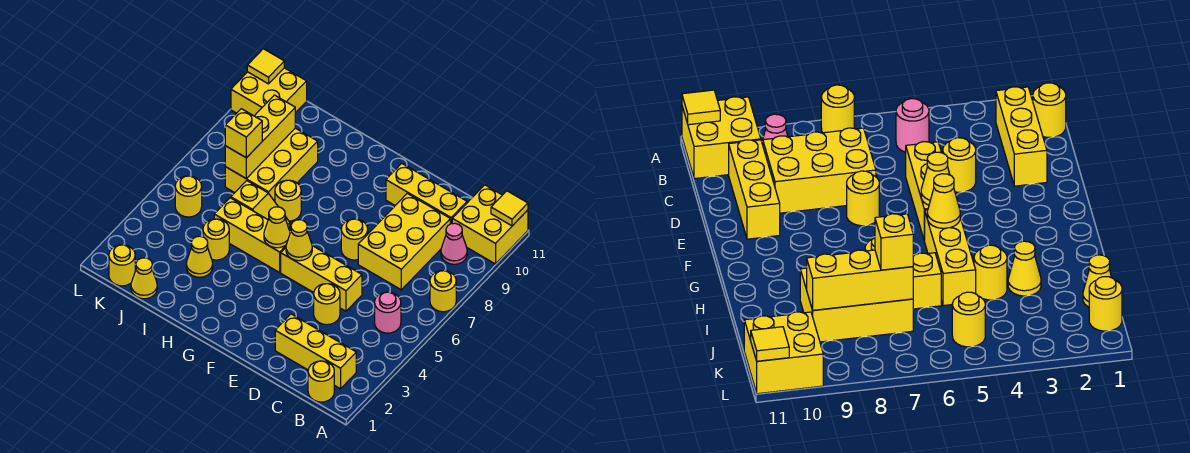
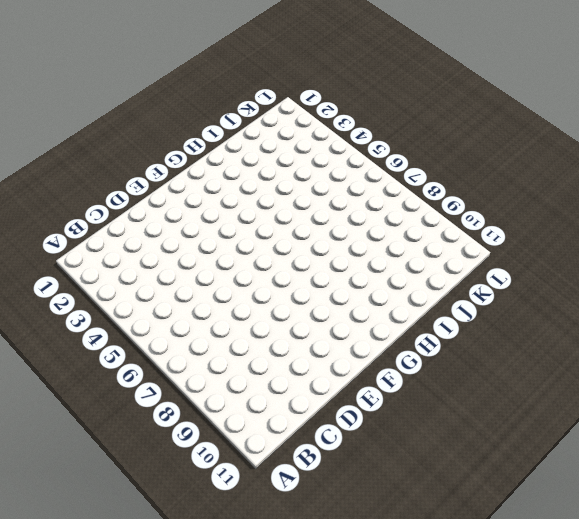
none -> yellow round brick A7 level 1
none -> yellow brick A10:B11 level 1
none -> yellow round brick B1 level 1

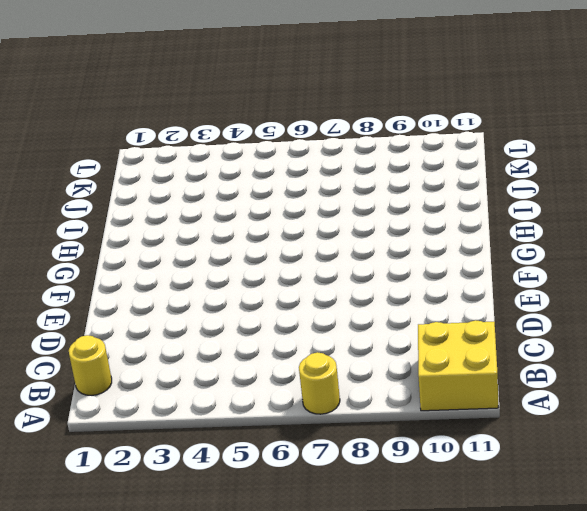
none -> yellow brick B2:D2 level 1
none -> pink round brick B5 level 1
none -> pink cone B9 level 1

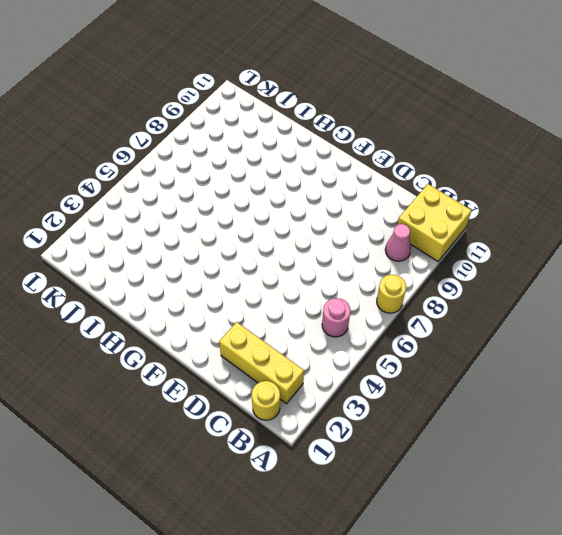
none -> yellow brick C7:D9 level 1
none -> yellow brick C10:E10 level 1
none -> yellow round brick D4 level 1

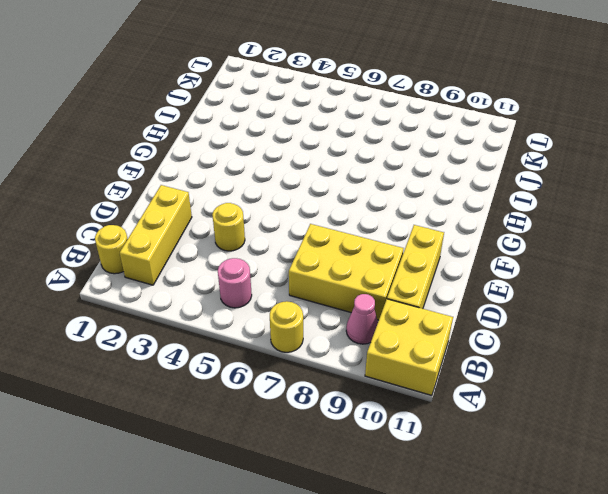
none -> yellow brick D5:F5 level 1
none -> yellow round brick E7 level 1
none -> yellow brick G5:I5 level 1

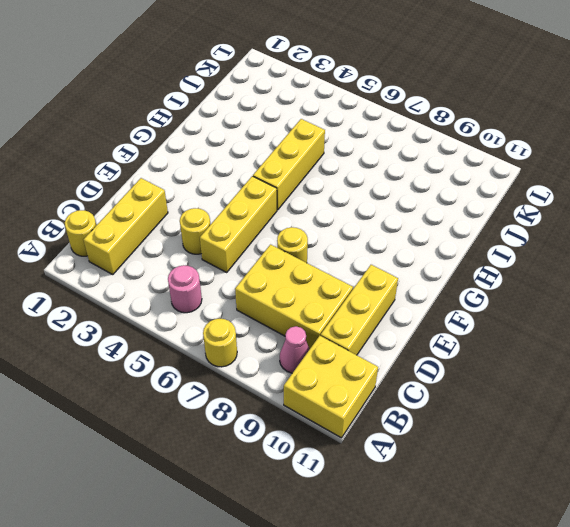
none -> yellow slope H6:I6 level 1 top I
none -> yellow round brick H7 level 1
none -> yellow cone I3 level 1

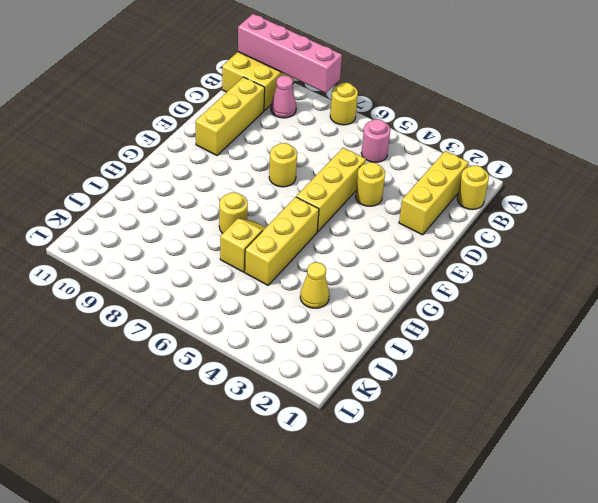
pink brick A8:A11 level 2 -> yellow tile A11 level 2
none -> yellow brick C7:D9 level 1
none -> yellow round brick I4 level 1
none -> yellow brick I7:J9 level 1

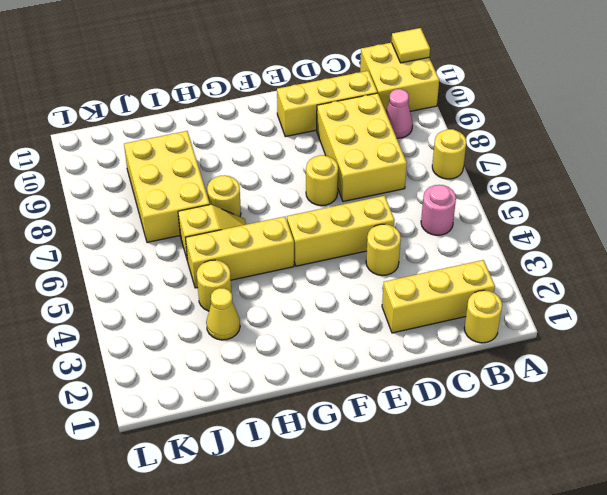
none -> yellow cone J1 level 1
none -> yellow round brick K1 level 1
none -> yellow round brick K5 level 1

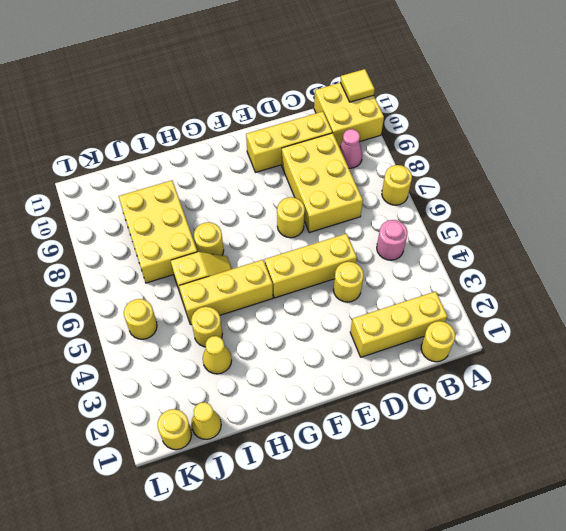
none -> yellow brick K10:L11 level 1
none -> yellow cone F5 level 2
none -> yellow cone G5 level 2

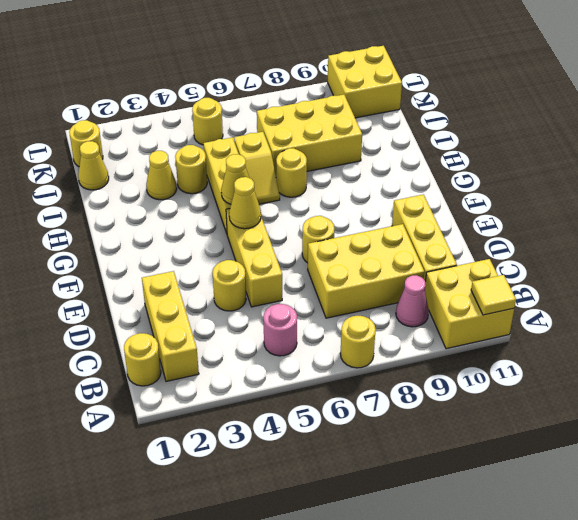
none -> yellow brick J7:J9 level 2
none -> yellow tile L11 level 2
none -> yellow brick J7 level 3

